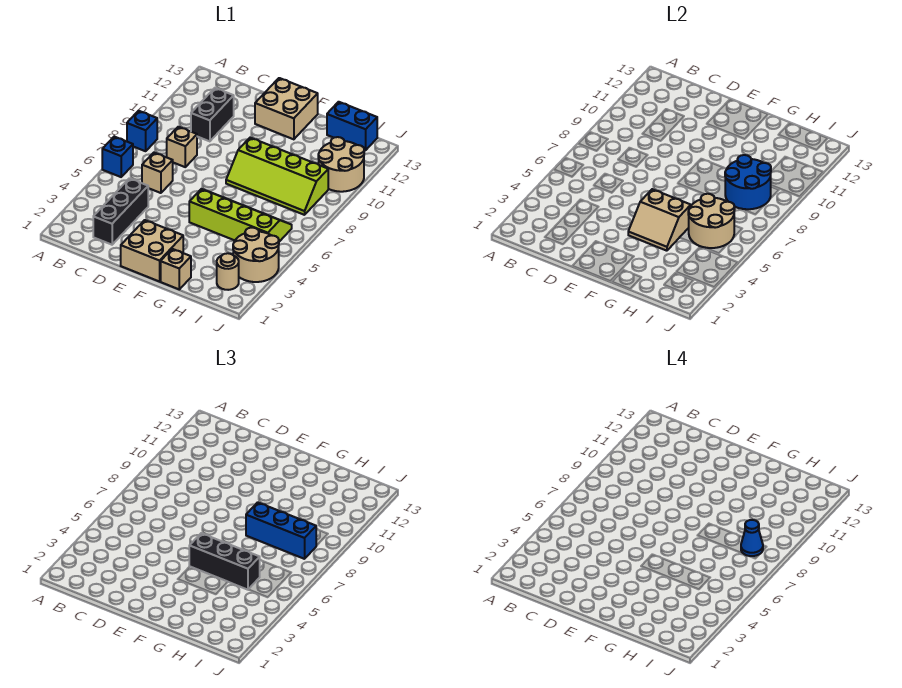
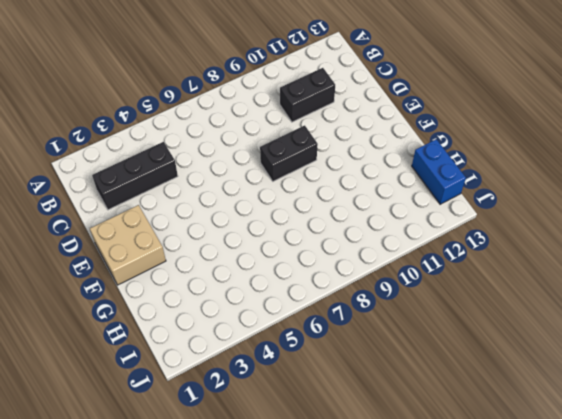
black brick E8:E9 level 1 -> none
none -> blue brick A6 level 1
none -> blue brick A8 level 1
none -> tan brick C6 level 1

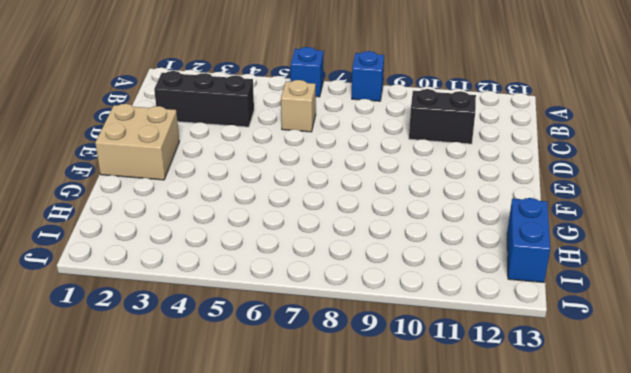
none -> tan brick C8 level 1
none -> tan brick E12:F13 level 1
none -> lime slope F5:I6 level 1 top 5

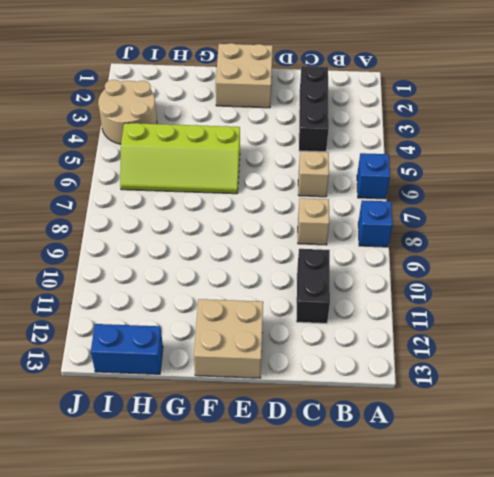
none -> lime slope F8:I9 level 1 top 9
none -> tan brick G1 level 1
none -> tan round brick I2 level 1

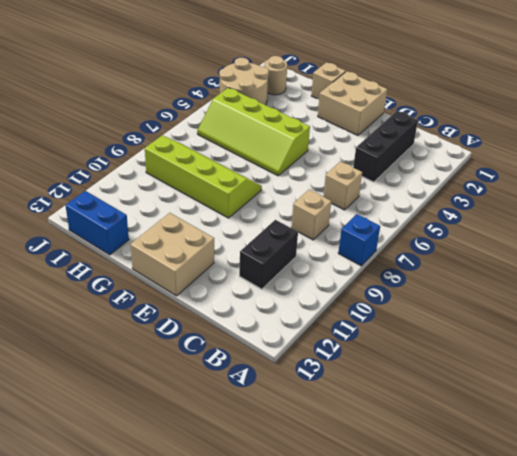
none -> blue brick A6 level 1
none -> tan round brick I10:J11 level 1
none -> tan slope F4:G5 level 2 top 5

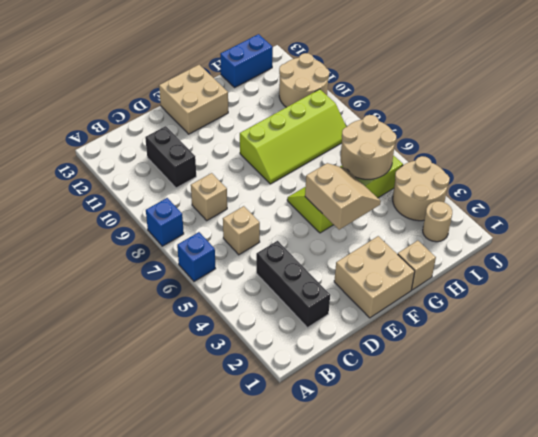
tan slope F4:G5 level 2 top F -> tan slope F4:G5 level 2 top 5
none -> blue round brick H8:I9 level 2
none -> black brick F5:H5 level 3
none -> blue brick G8:I8 level 3

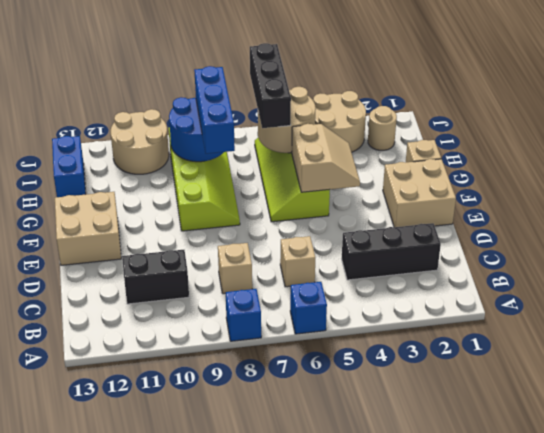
black brick H6:J6 level 3 -> black brick F5:H5 level 3
none -> blue cone I8 level 4

